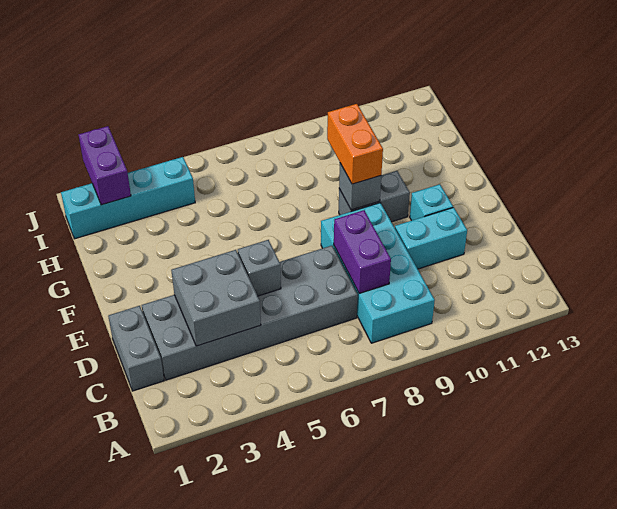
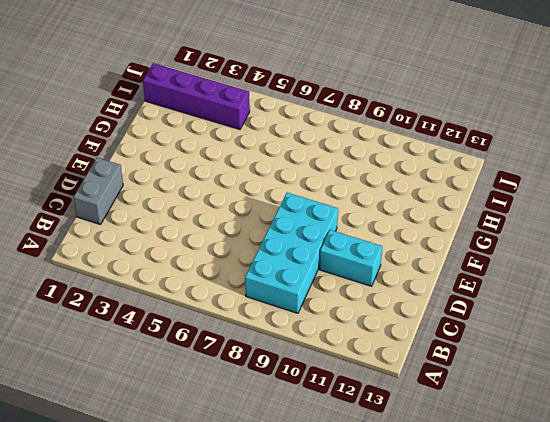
purple brick I1:I4 level 1 -> cyan brick I1:I4 level 1
none -> grey brick C2:D7 level 1
none -> cyan brick E11 level 1
none -> grey brick F9:F10 level 1

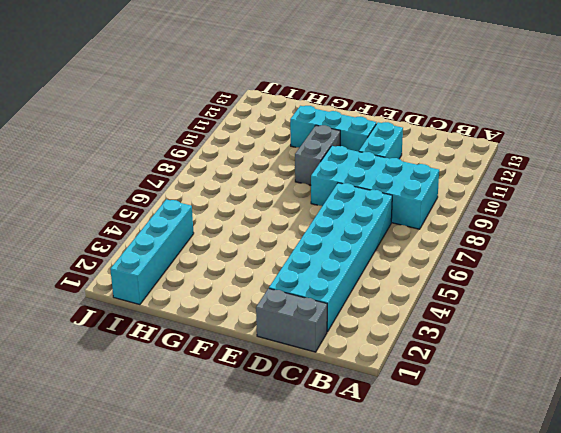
cyan brick C2:D7 level 1 -> grey brick C2:D7 level 1
cyan brick E11:G11 level 1 -> cyan brick E11 level 1
none -> grey brick C3:D4 level 2
none -> purple brick C8:D8 level 2
none -> grey brick D5 level 2

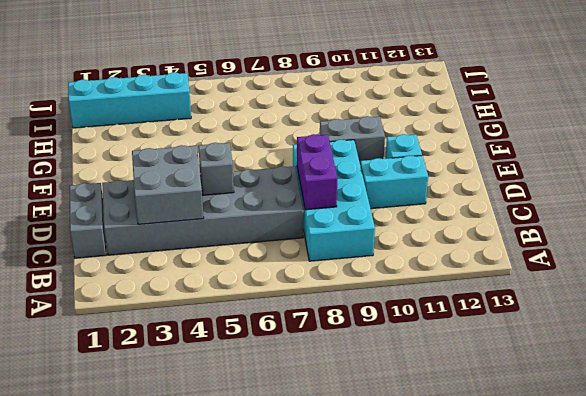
none -> grey brick F9 level 2
none -> purple brick I2:J2 level 2
none -> orange brick F9:G9 level 3

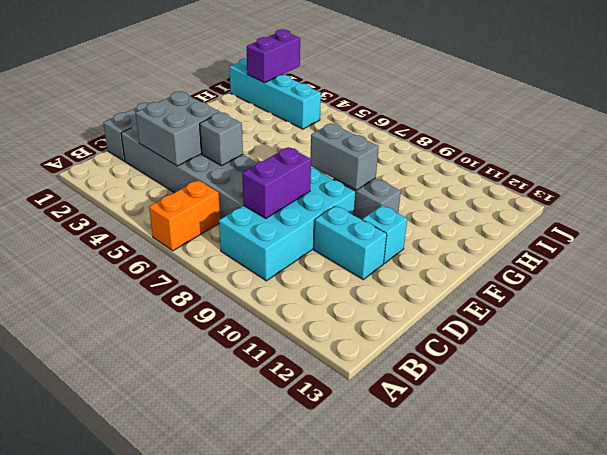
orange brick A6:B6 level 1 -> orange brick F9:G9 level 3
grey brick F8:F9 level 2 -> grey brick F9 level 2

